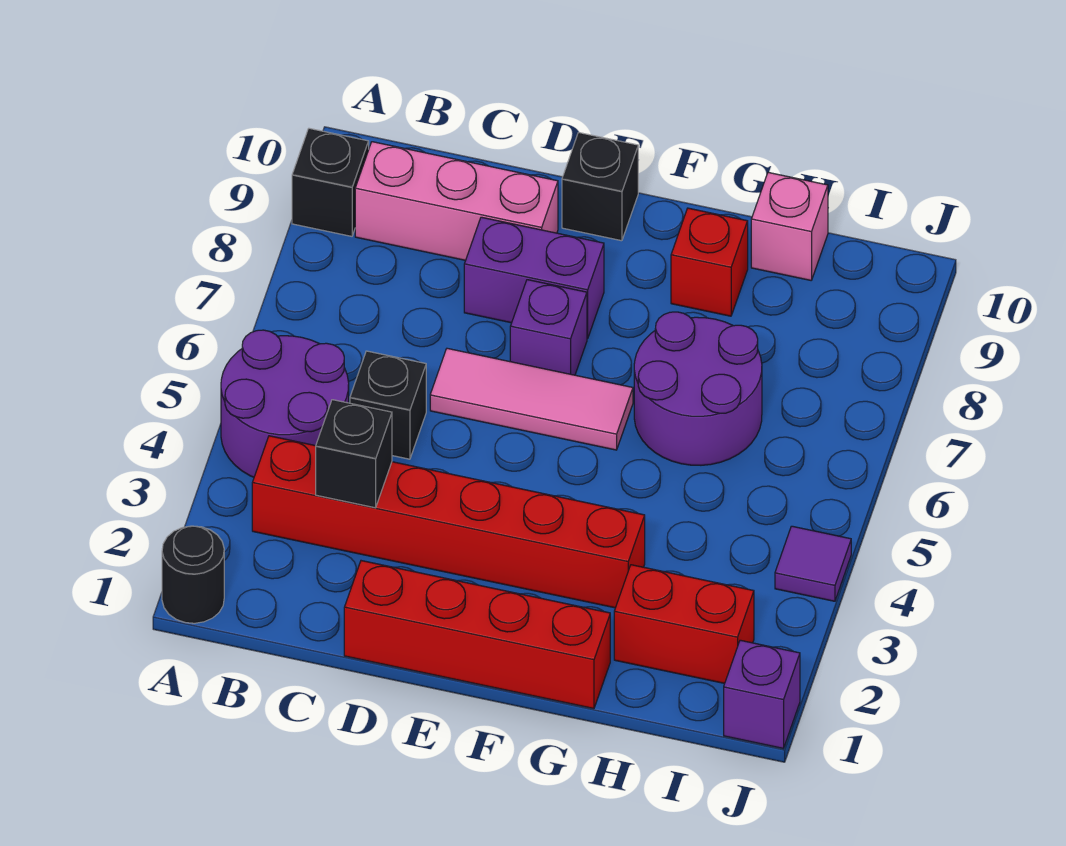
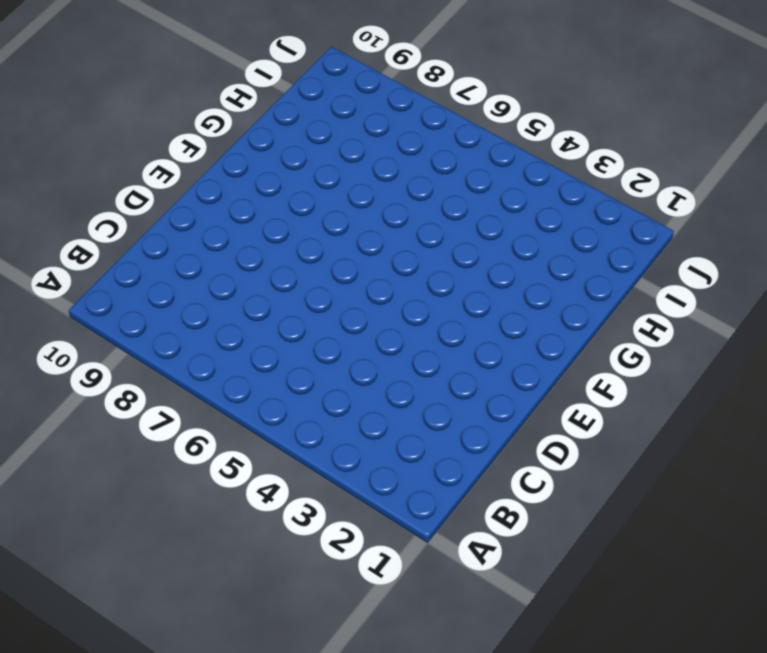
none -> black round brick A1 level 1
none -> purple round brick A4:B5 level 1
none -> black brick A9 level 1

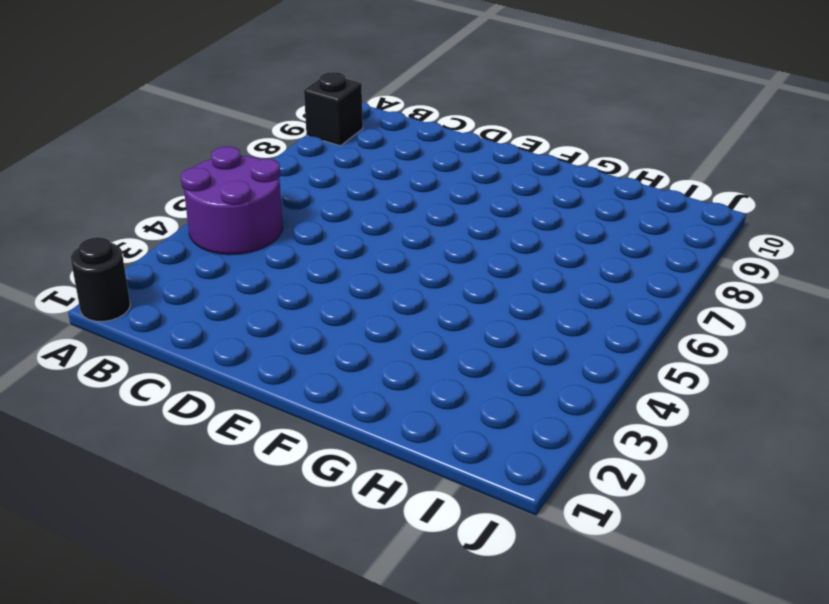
none -> red brick B3:G3 level 1
none -> pink brick B9:D9 level 1
none -> black brick C5 level 1

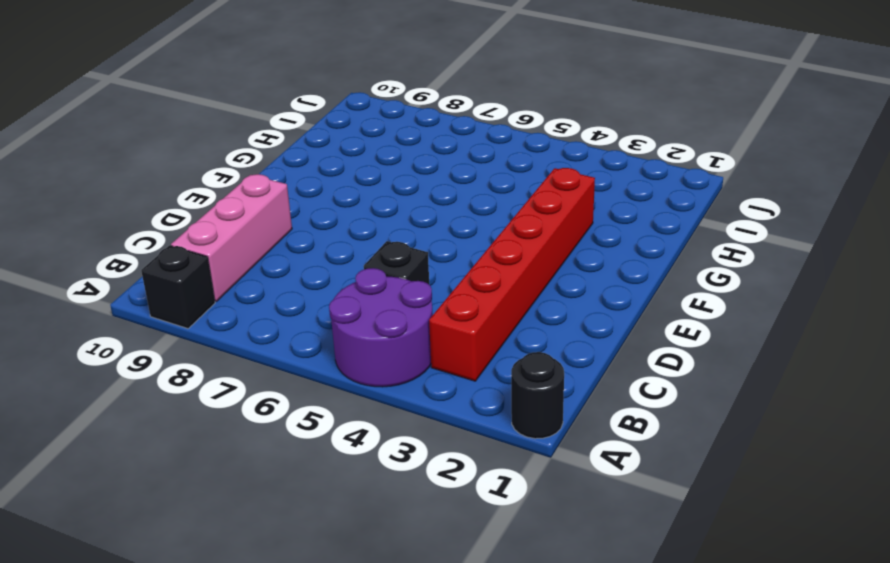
none -> red brick D1:G1 level 1
none -> pink tile D6:F6 level 1
none -> purple brick D8:E8 level 1

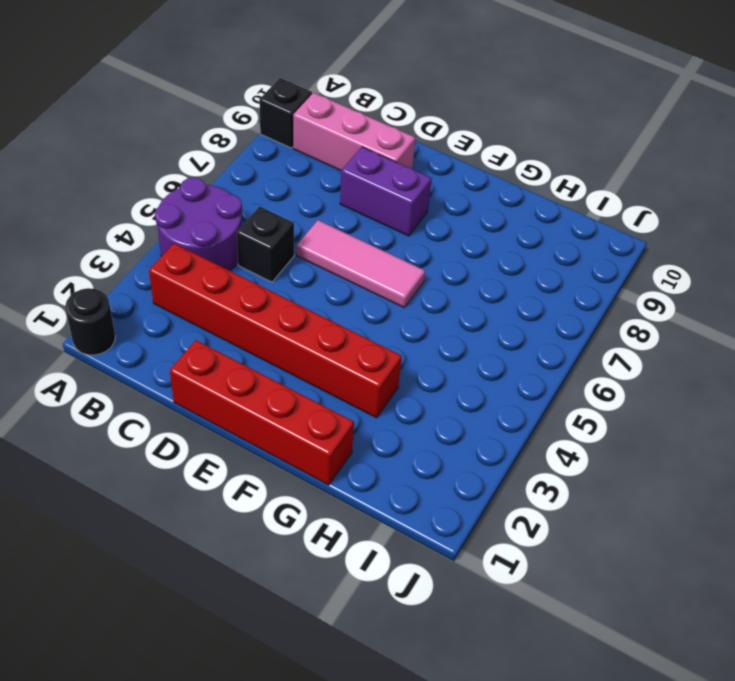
none -> purple brick E7 level 1
none -> black brick E10 level 1
none -> purple round brick G6:H7 level 1

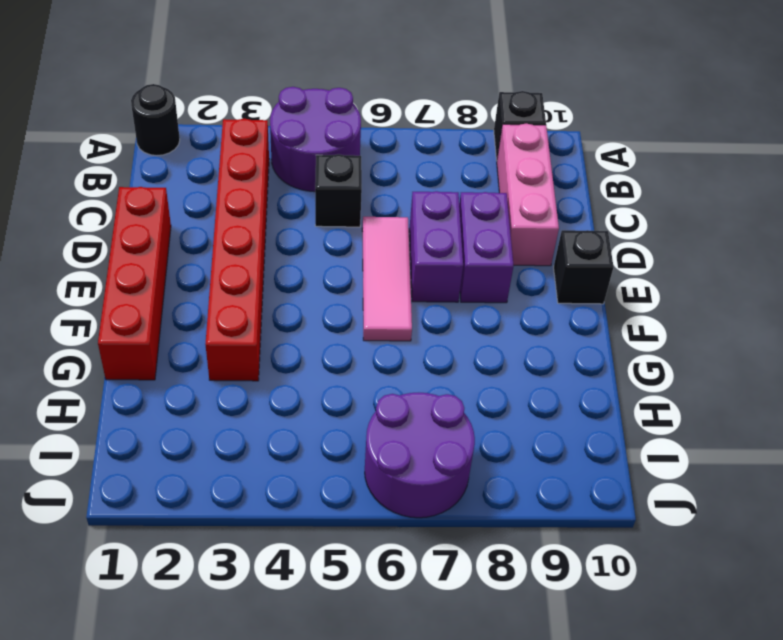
purple brick D7:E7 level 1 -> purple brick E7 level 1
purple round brick I6:J7 level 1 -> purple round brick G6:H7 level 1
none -> red brick G9 level 1
none -> red brick H2:I2 level 1
none -> pink brick H10 level 1

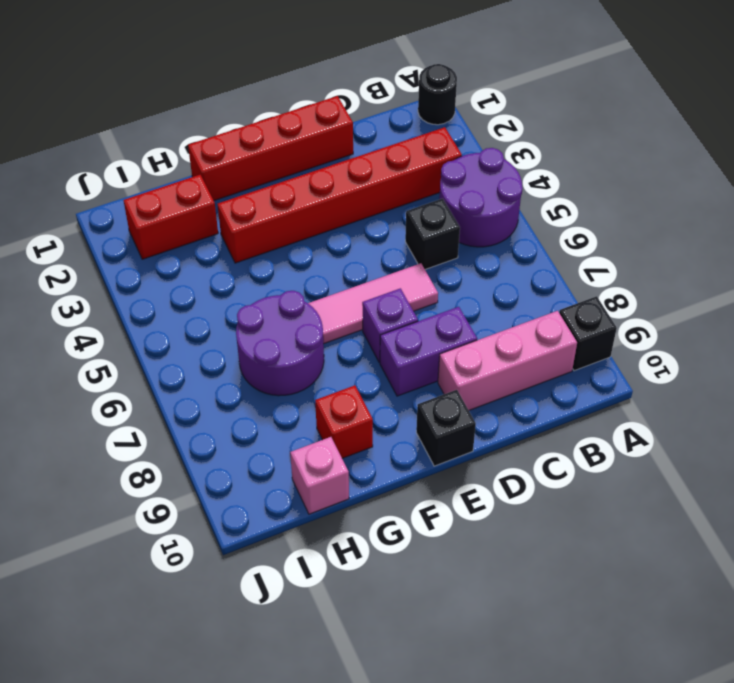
none -> purple brick J1 level 1
none -> purple tile J4 level 1
none -> black brick C3 level 2

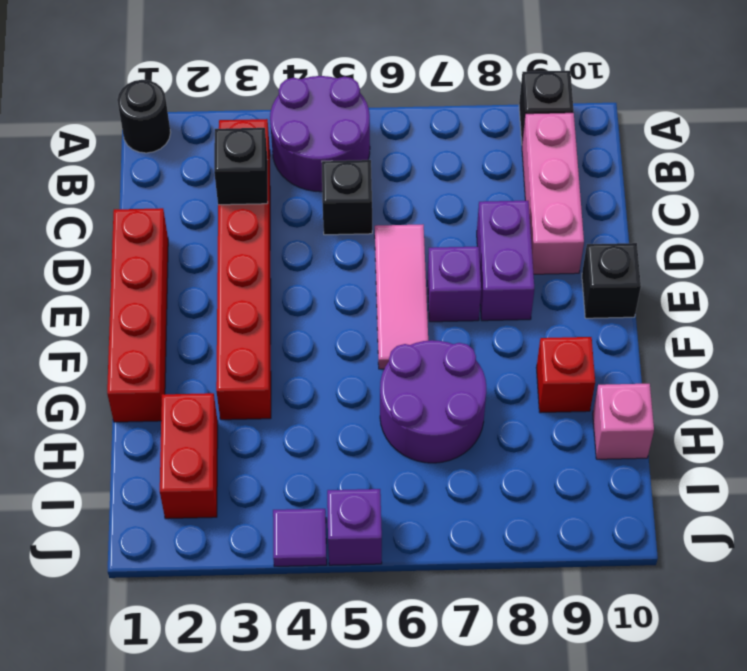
purple brick J5 level 1 -> purple brick J1 level 1

